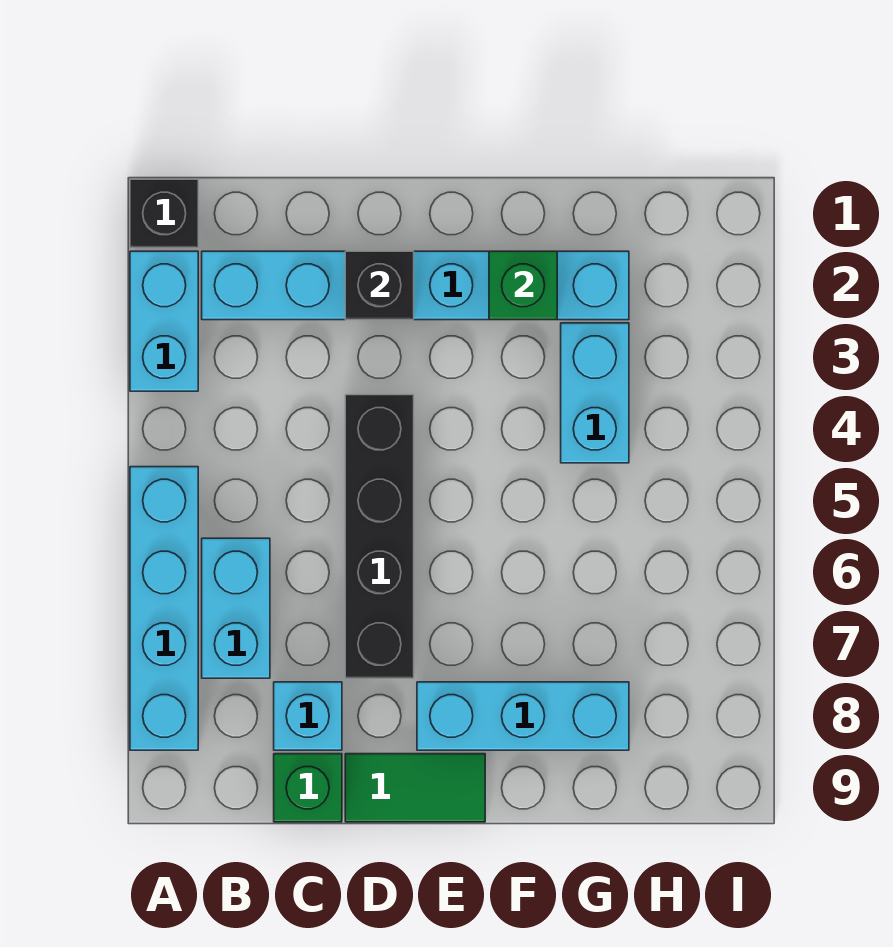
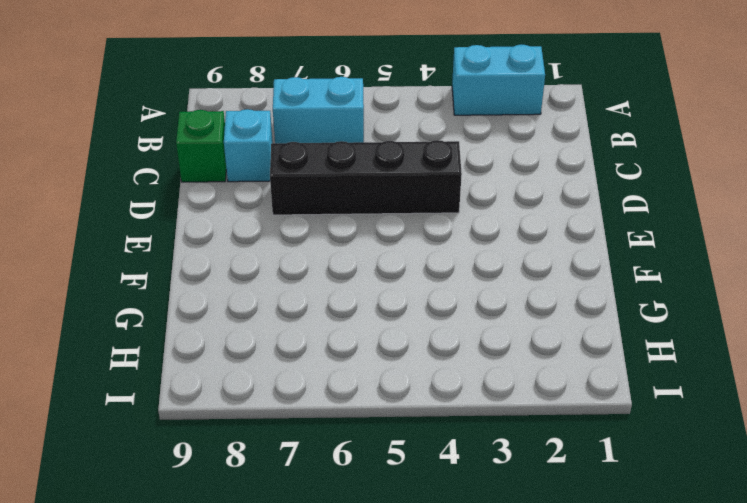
none -> black brick A1 level 1
none -> cyan brick A5:A8 level 1
none -> cyan brick B2:G2 level 1

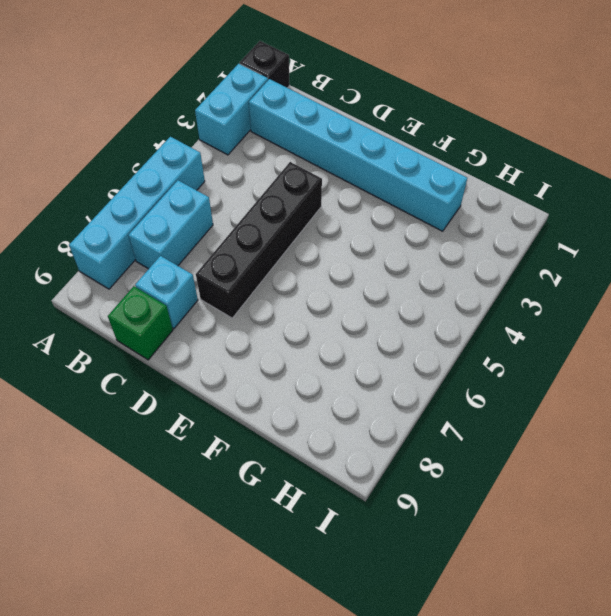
none -> green tile D9:E9 level 1
none -> cyan brick E8:G8 level 1
none -> cyan brick G3:G4 level 1

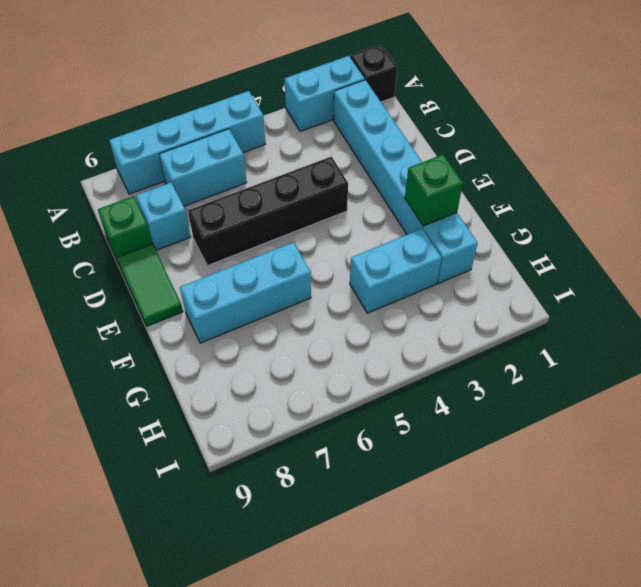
cyan brick F6:F8 level 1 -> cyan brick E8:G8 level 1
none -> black brick D2 level 2

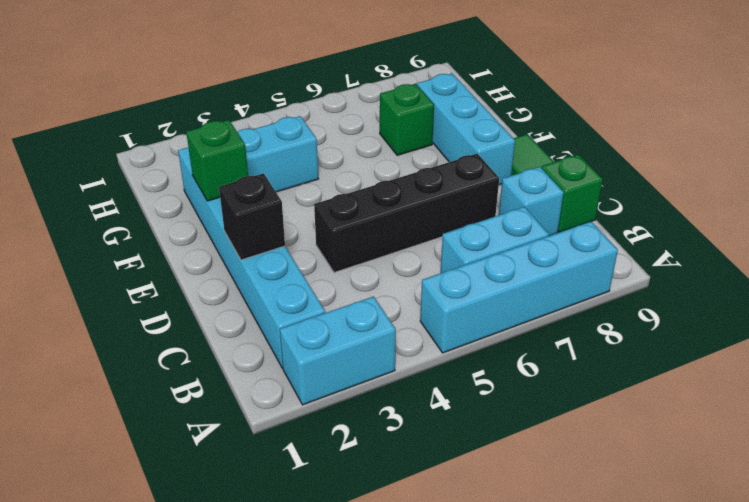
green brick G7 level 1 -> none
none -> black brick A1 level 1

